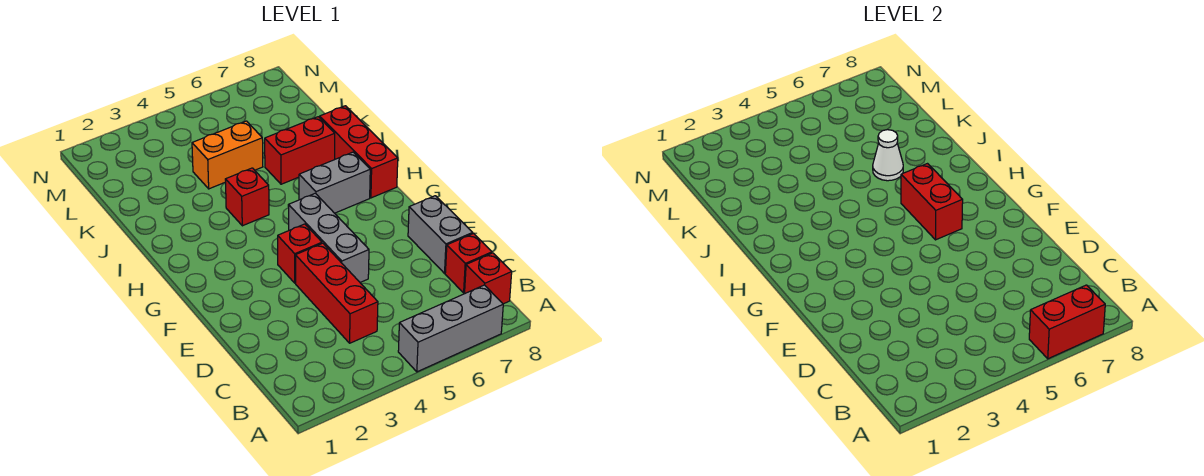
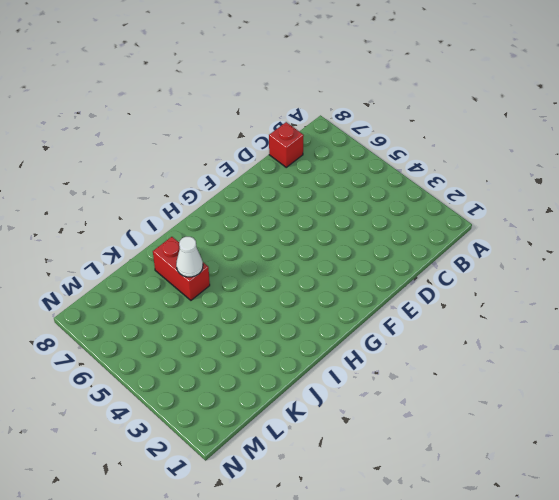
none -> grey brick A5:A7 level 1
none -> red brick B8 level 1
none -> red brick C4:E4 level 1

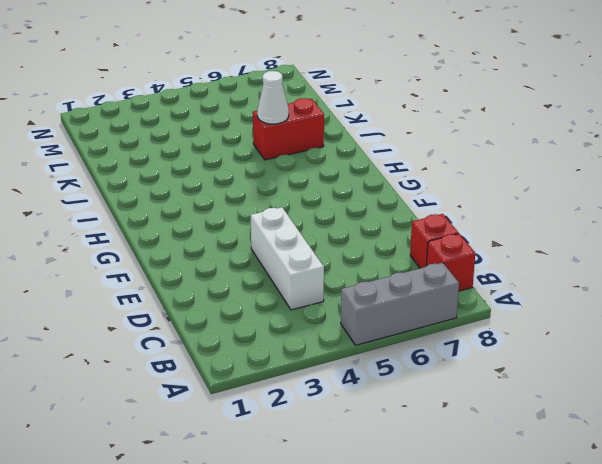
white brick C4:E4 level 1 -> red brick C4:E4 level 1
none -> grey brick D8:E8 level 1
none -> grey brick E5:G5 level 1
none -> red brick F4 level 1

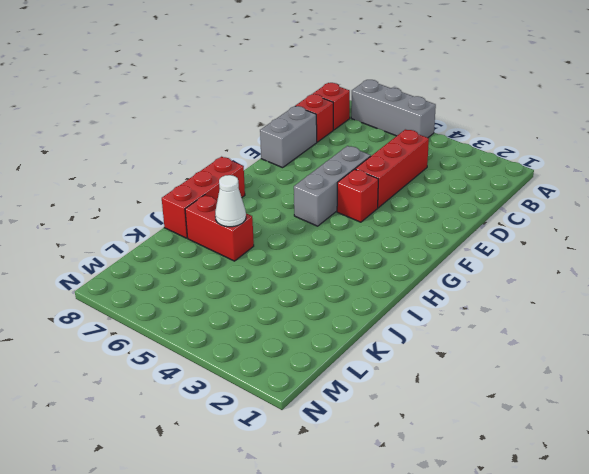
none -> grey brick H6:H7 level 1
none -> red brick I4 level 1
none -> orange brick K4:K5 level 1

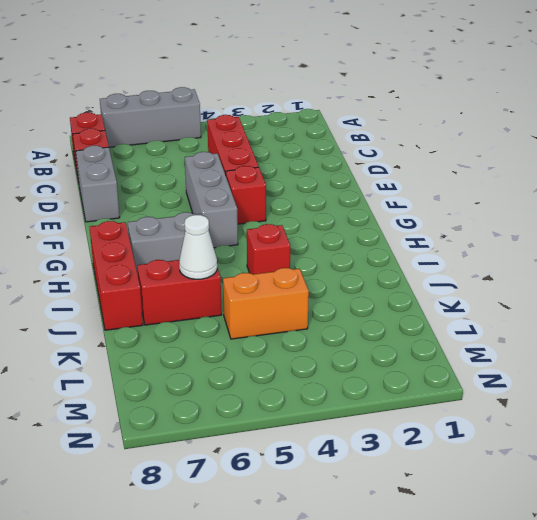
none -> red brick A6:A7 level 2
none -> red brick G6:H6 level 2

